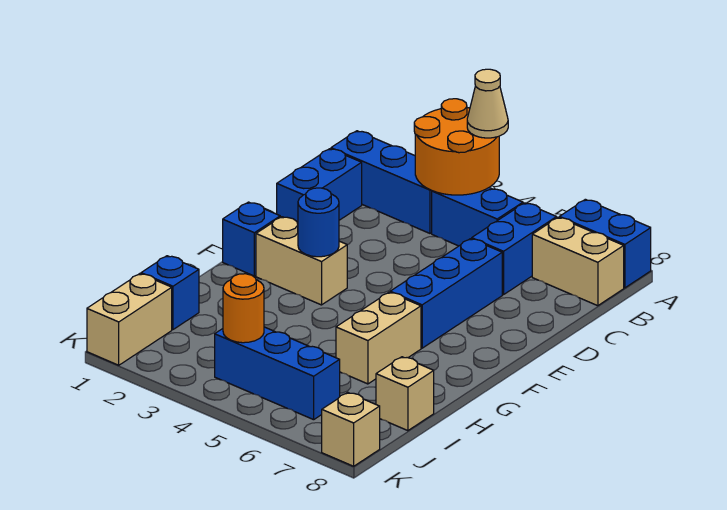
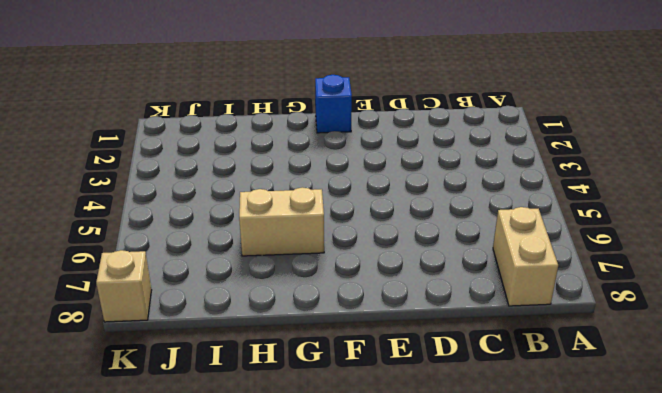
none -> blue brick A7:A8 level 1
none -> blue brick B1:B3 level 1
none -> blue brick B4:B5 level 1

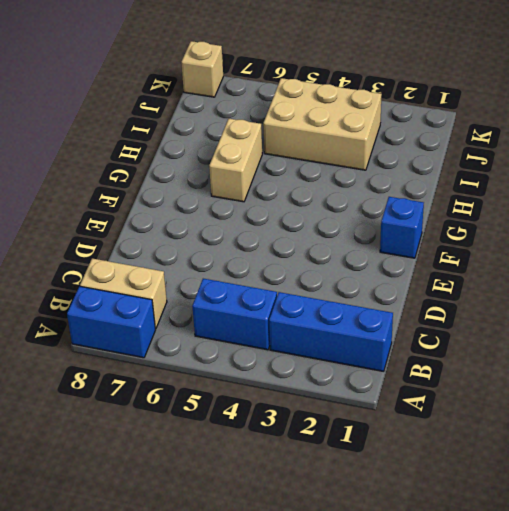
tan brick I3:J5 level 1 -> blue brick J4:J6 level 1
none -> blue brick B6:C6 level 1
none -> blue brick C1:D1 level 1
none -> blue brick D6:F6 level 1

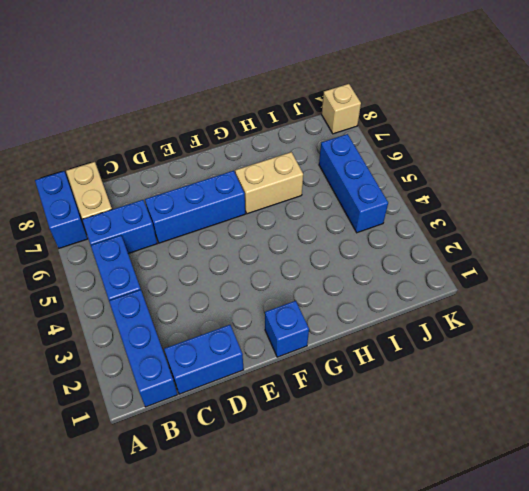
none -> tan brick F2:F3 level 1
none -> blue brick I1 level 1
none -> tan brick I8 level 1

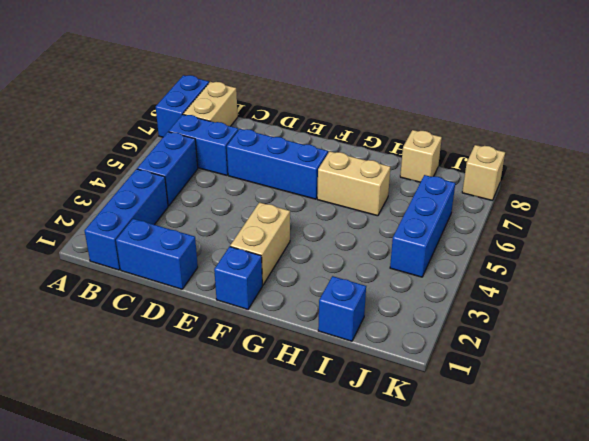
none -> tan brick J1:K1 level 1
none -> orange round brick A3:B4 level 2
none -> blue round brick F3 level 2

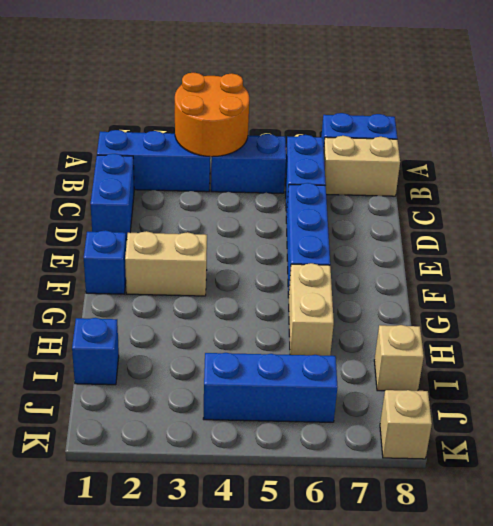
none -> tan brick J1:K1 level 1
none -> blue round brick F3 level 2
none -> orange round brick J4 level 2

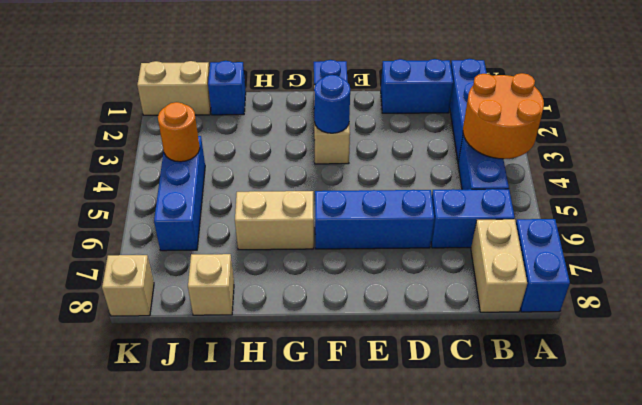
none -> tan cone A4 level 3

